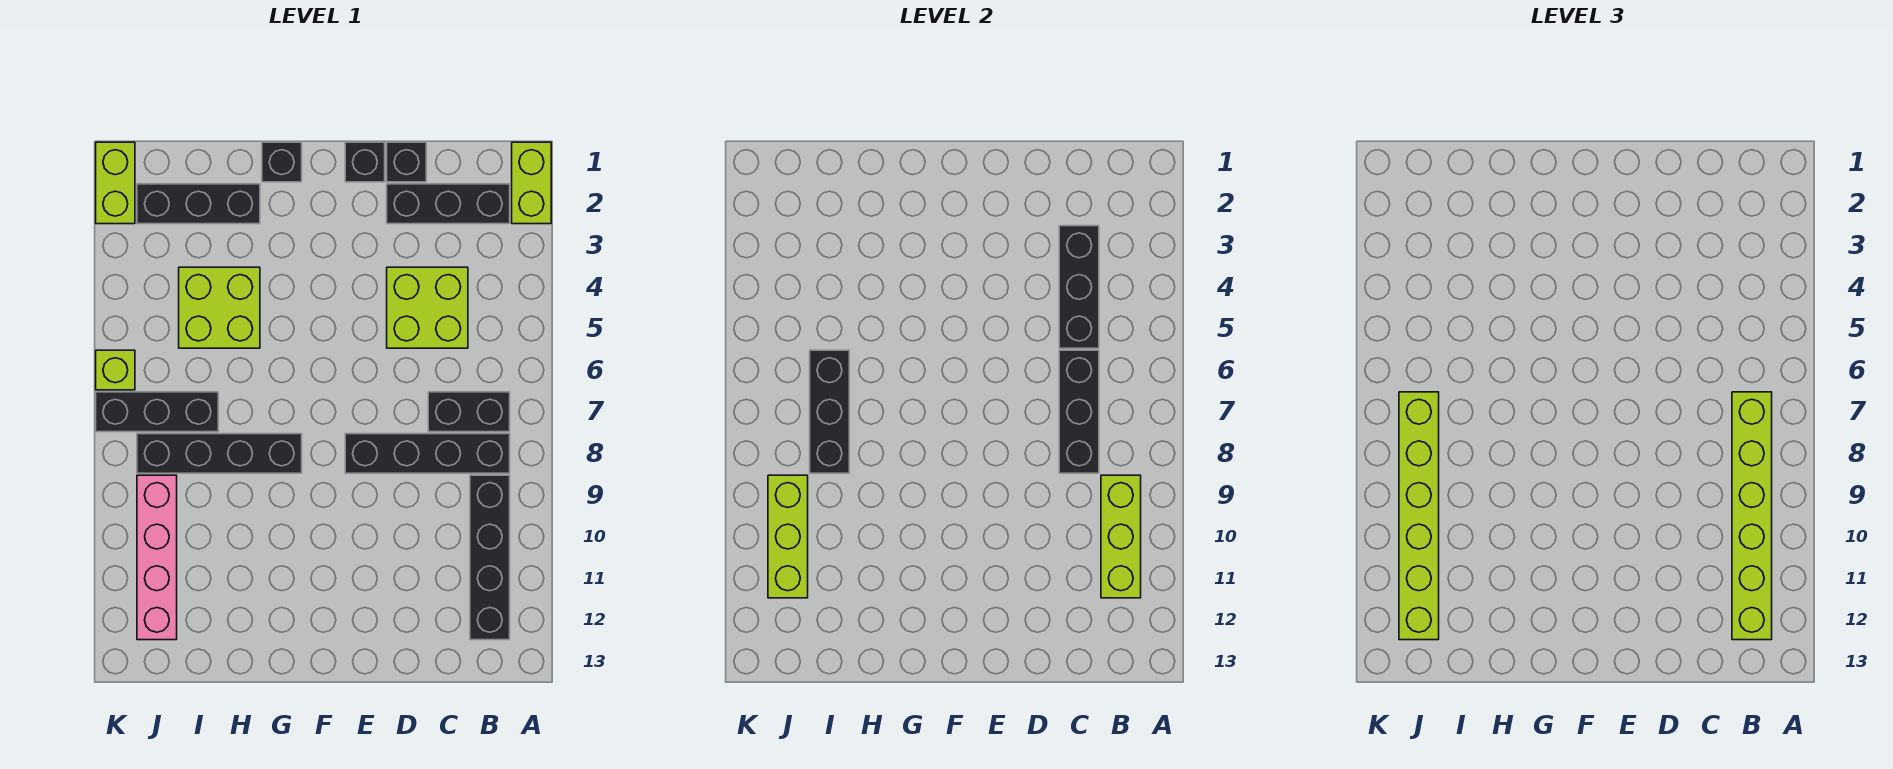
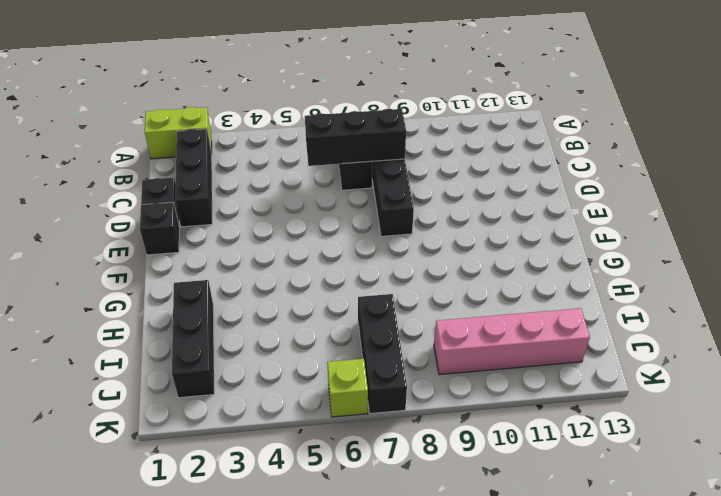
none -> black brick B9:B12 level 1
none -> lime brick C4:D5 level 1
none -> black brick G1 level 1

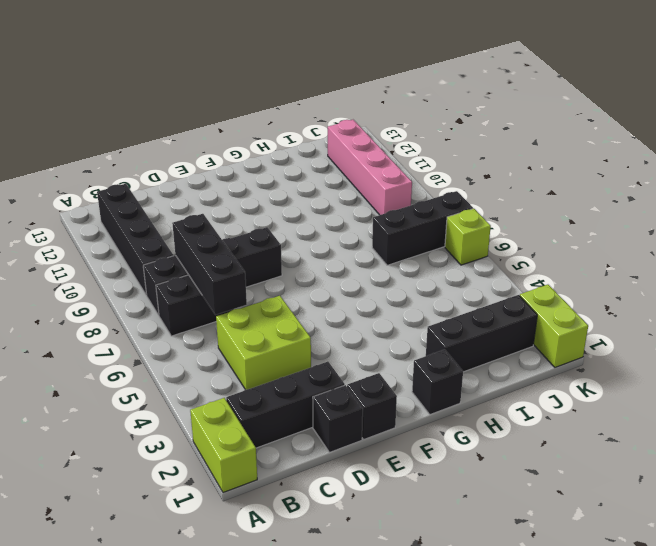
none -> black brick G8:J8 level 1
none -> lime brick H4:I5 level 1
none -> lime brick B9:B11 level 2

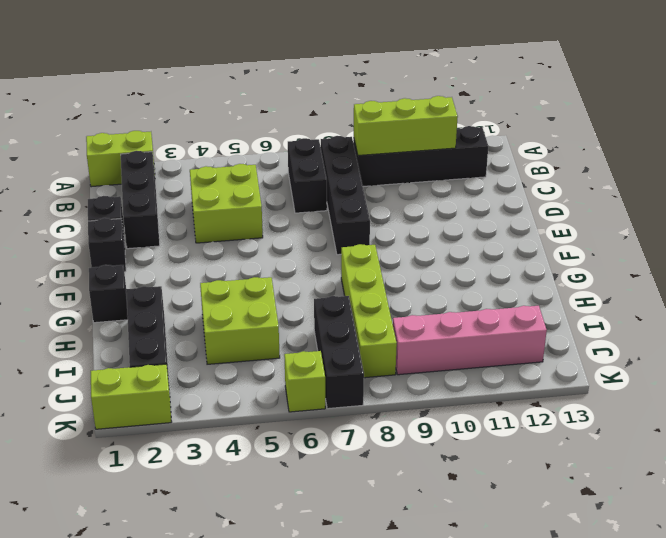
lime brick G8:J8 level 1 -> black brick G8:J8 level 1
none -> black brick C3:C5 level 2
none -> black brick C6:C8 level 2
none -> black brick I6:I8 level 2

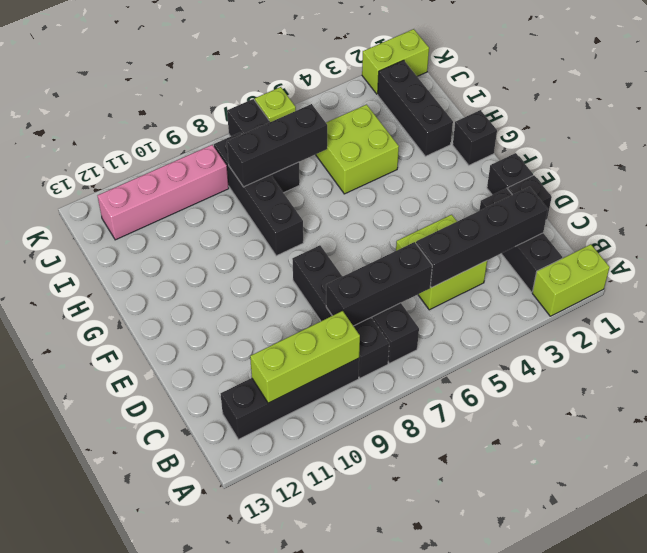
black brick C2:C5 level 2 -> black brick C3:C5 level 2
none -> lime brick J9:J11 level 2
none -> lime brick B7:B12 level 3
none -> lime brick J7:J12 level 3

